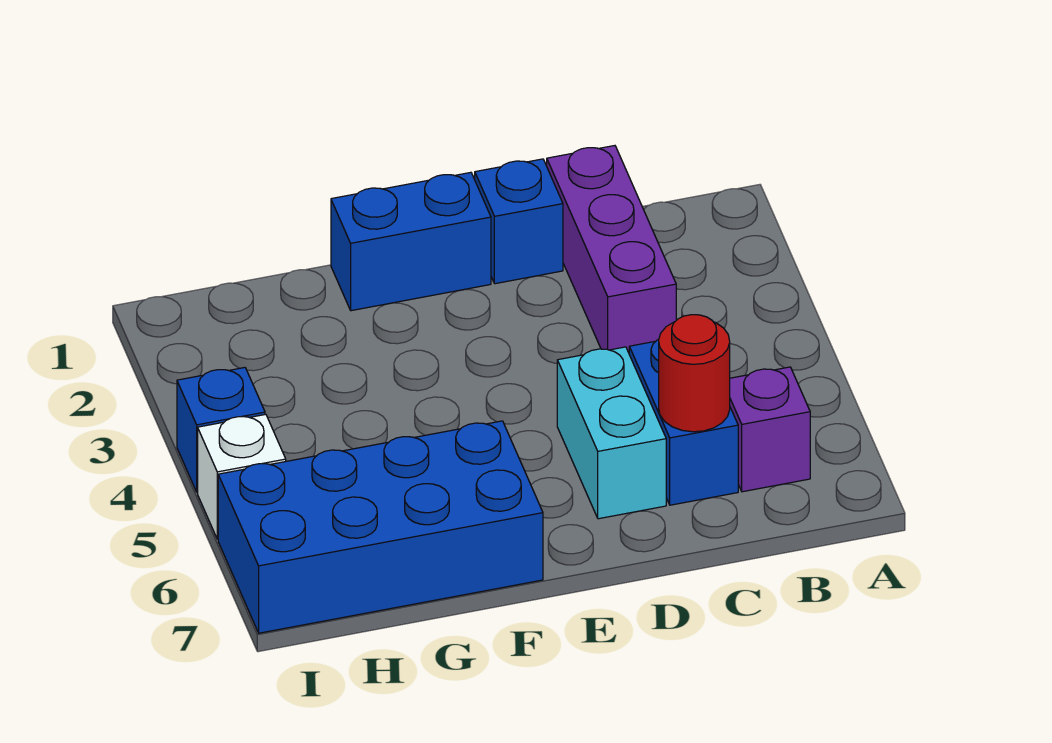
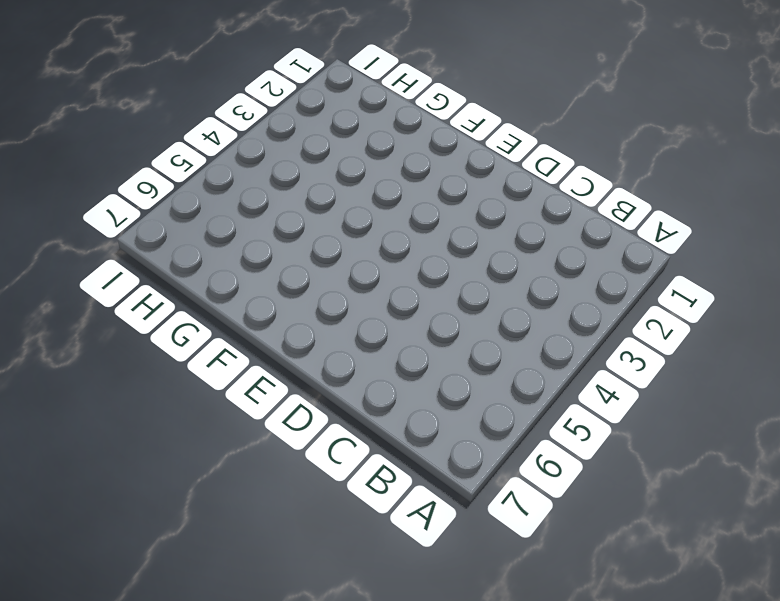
none -> purple brick B6 level 1
none -> purple brick C1:C3 level 1

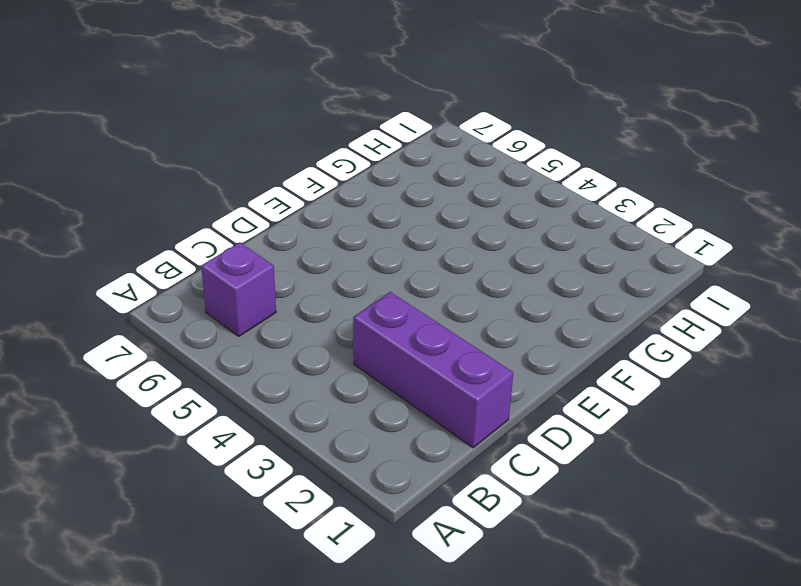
none -> blue brick C5:C6 level 1
none -> blue brick D1 level 1

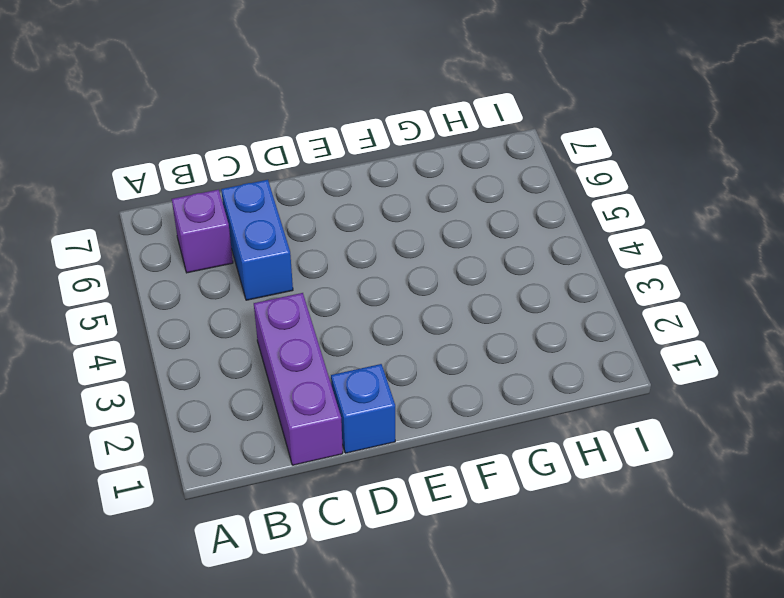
none -> cyan brick D5:D6 level 1
none -> blue brick E1:F1 level 1

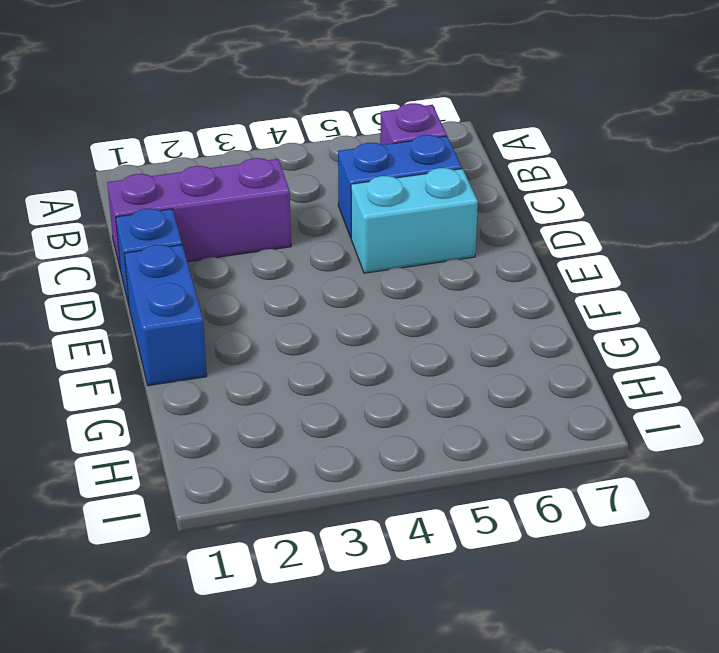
none -> blue brick F6:I7 level 1
none -> blue brick I4 level 1

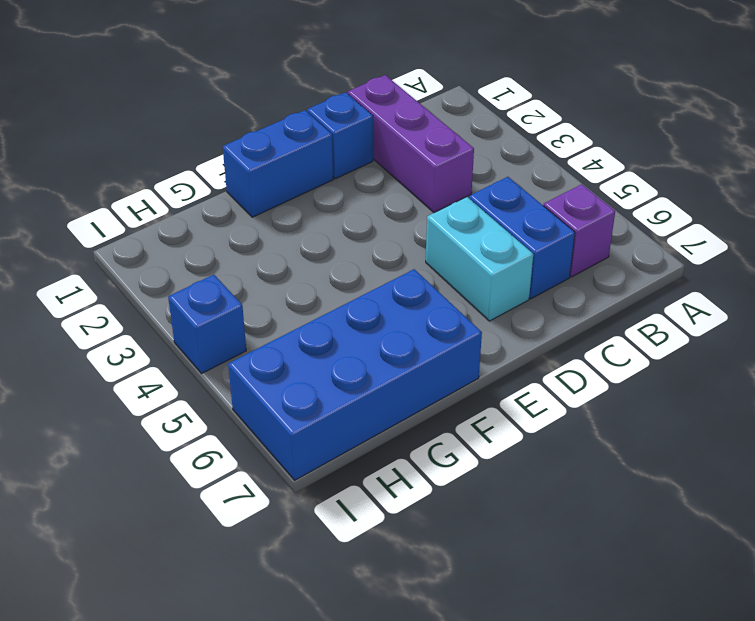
none -> white brick I5 level 1
none -> red round brick C6 level 2

